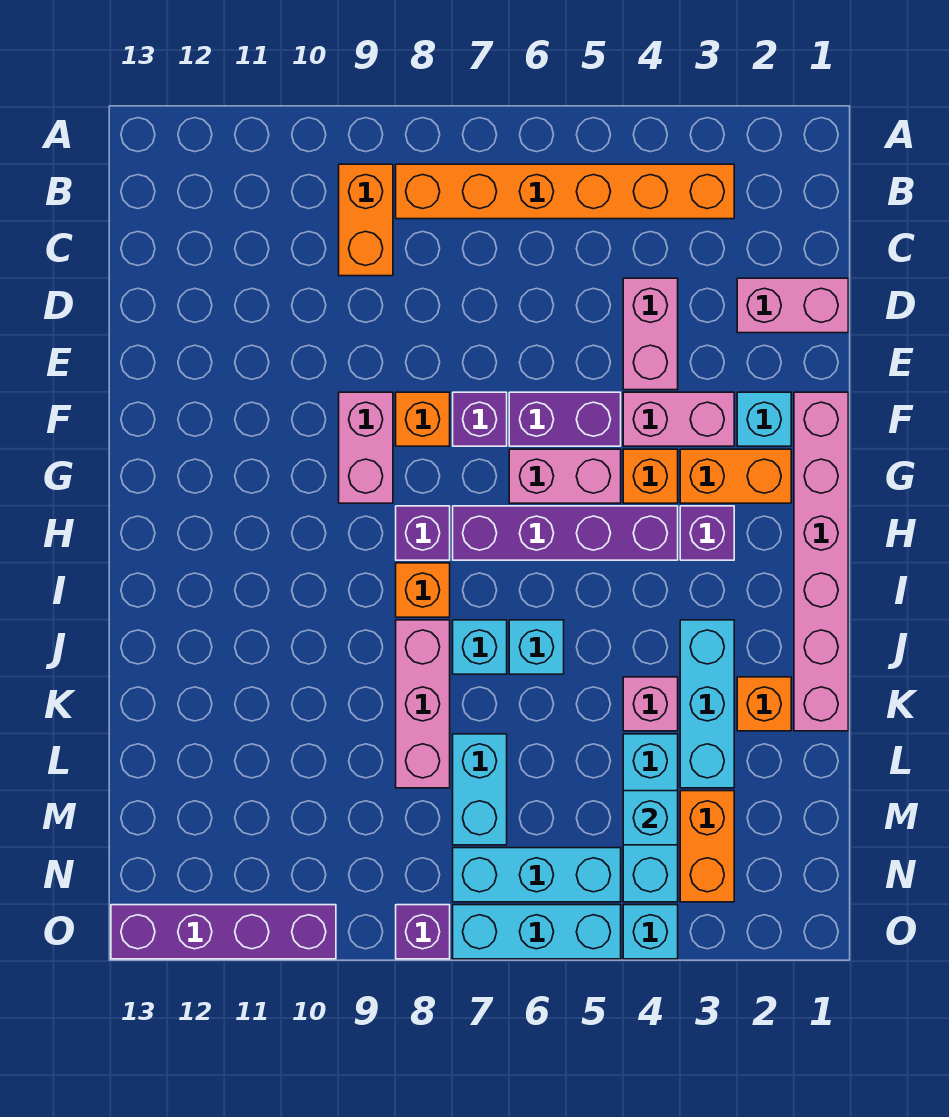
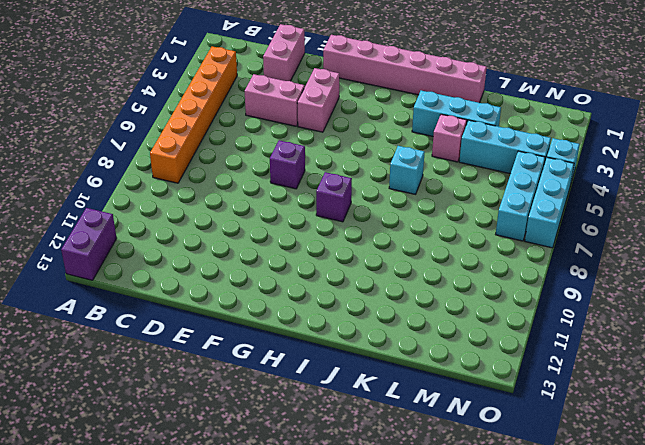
purple brick A12:A13 level 1 -> purple brick F5:F6 level 1
none -> orange brick B9:C9 level 1
none -> cyan brick F2 level 1
none -> orange brick F8 level 1
none -> pink brick F9:G9 level 1

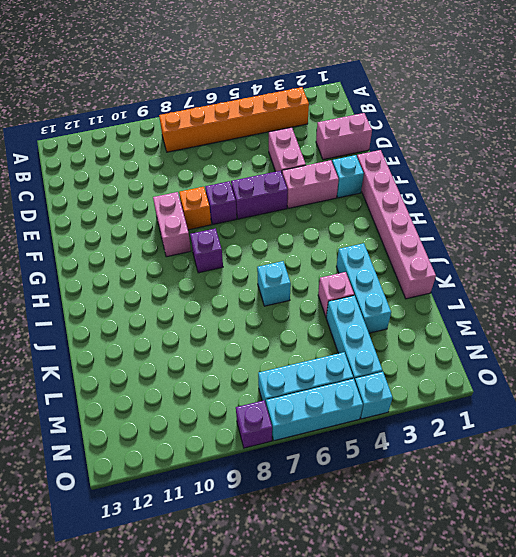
none -> orange brick B9:C9 level 1
none -> orange brick G2:G3 level 1
none -> orange brick G4 level 1
none -> pink brick G5:G6 level 1

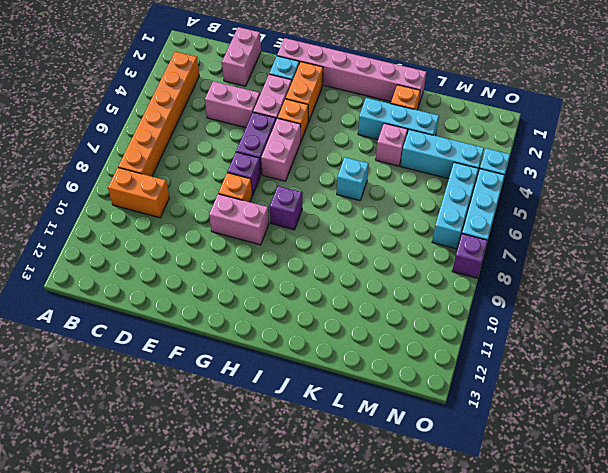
none -> purple brick H3 level 1
none -> purple brick H4:H7 level 1
none -> orange brick I8 level 1
none -> cyan brick J7 level 1

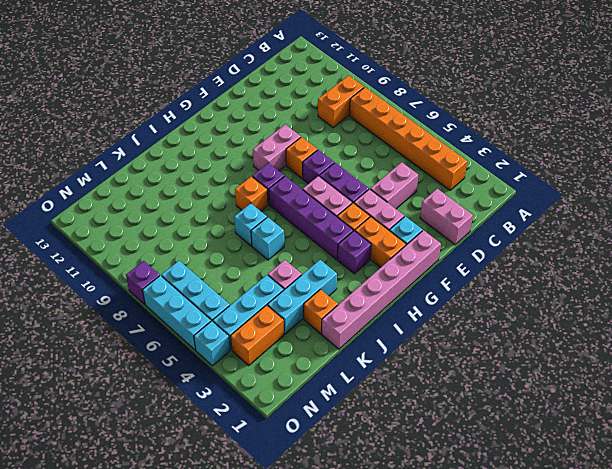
none -> pink brick J8:L8 level 1
none -> cyan brick L7:M7 level 1
none -> purple brick O10:O13 level 1
none -> cyan brick M4 level 2

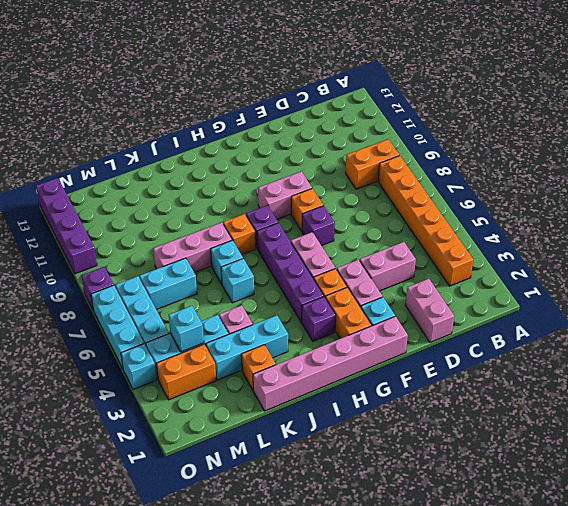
none -> purple brick F5:F6 level 1

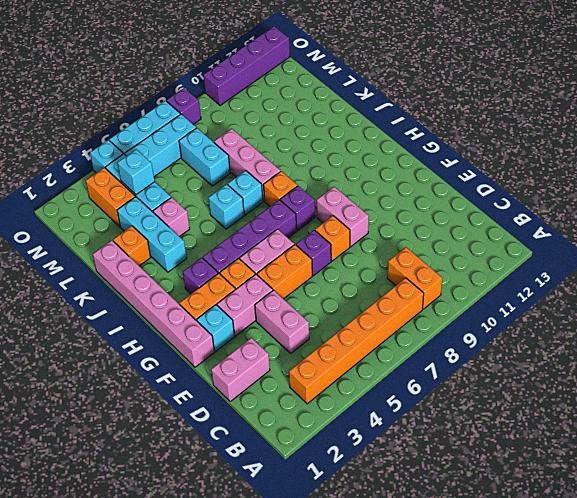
orange brick F5:F6 level 1 -> purple brick F5:F6 level 1

